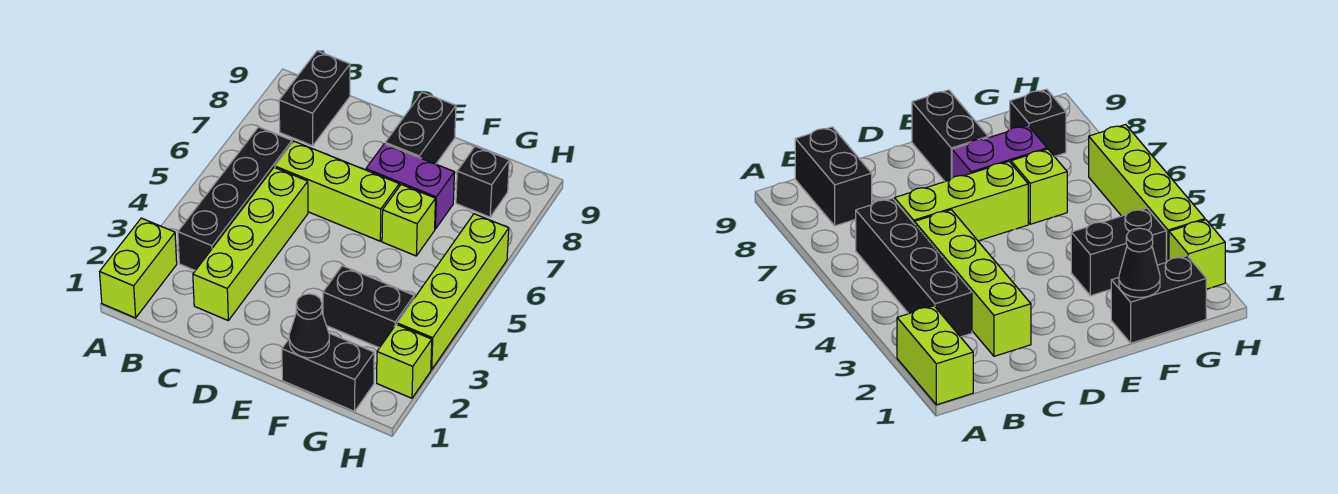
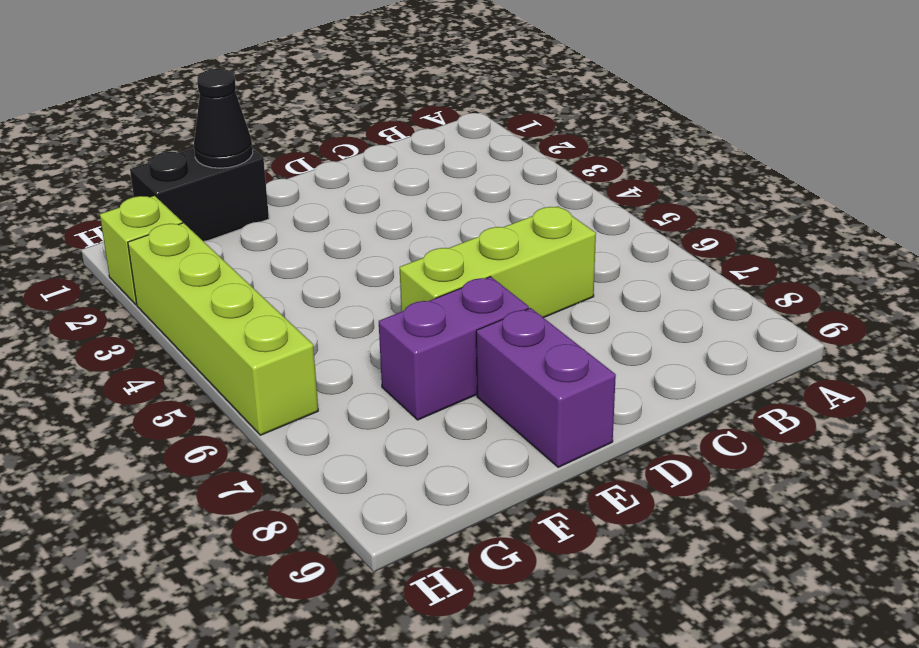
purple brick E8:E9 level 1 -> black brick E8:E9 level 1
none -> lime brick A1:A2 level 1
none -> black brick B3:B6 level 1
none -> black brick B8:B9 level 1

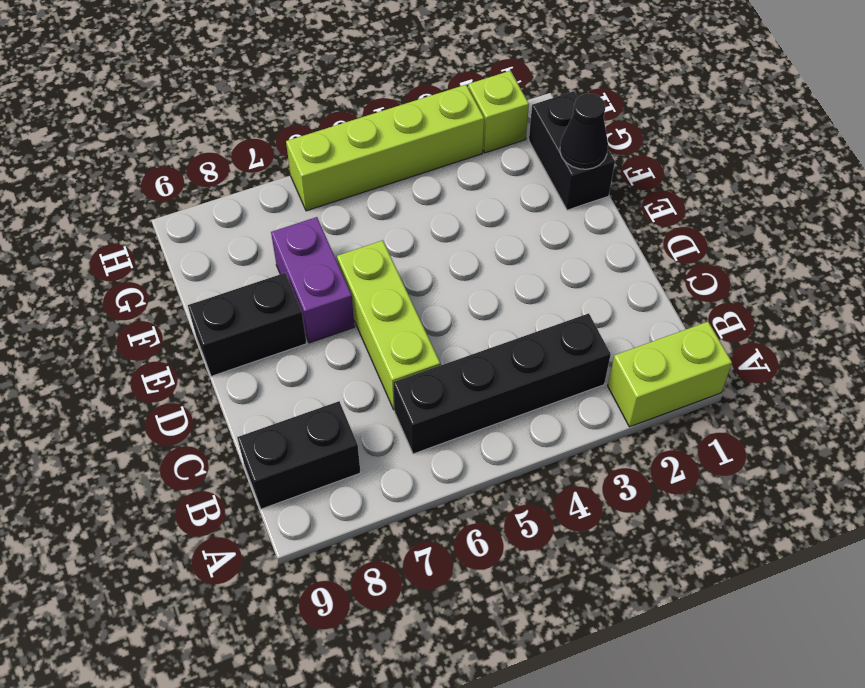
none -> lime brick C2:C5 level 1
none -> black brick F3:G3 level 1
none -> lime brick F6 level 1

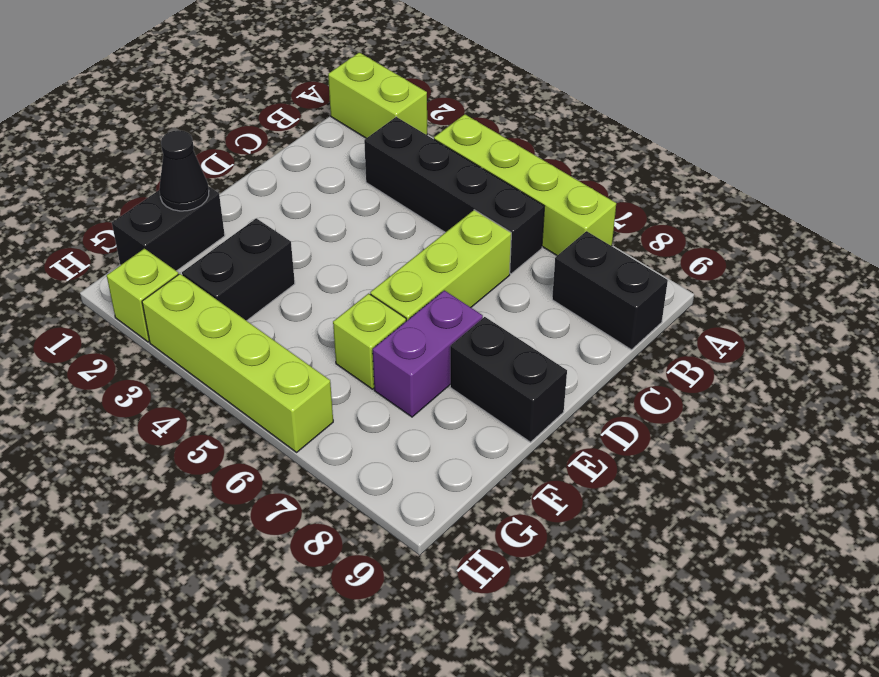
lime brick A4:A7 level 1 -> lime brick C2:C5 level 1
none -> black brick G8 level 1

